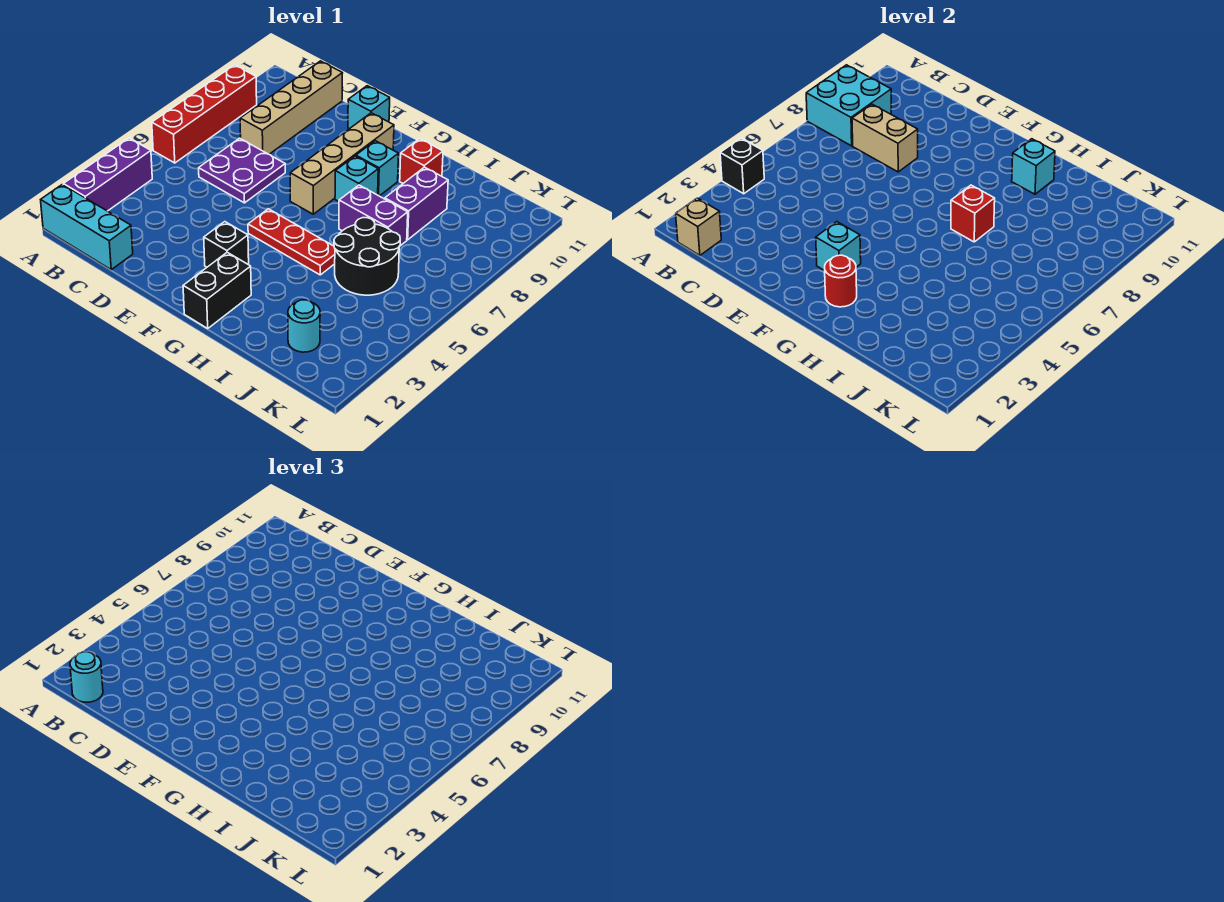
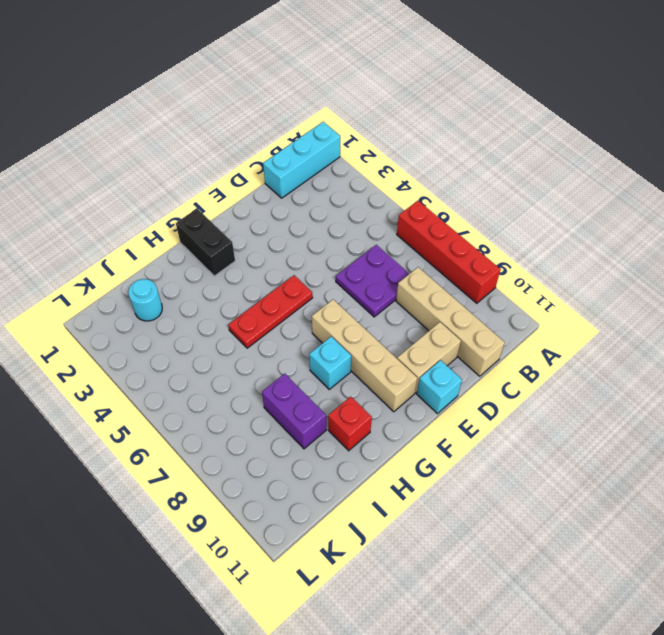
tan brick D10:E10 level 1 -> tan brick C8:D8 level 2
none -> purple brick A2:A4 level 1
none -> black brick F3 level 1
none -> cyan brick G9 level 1

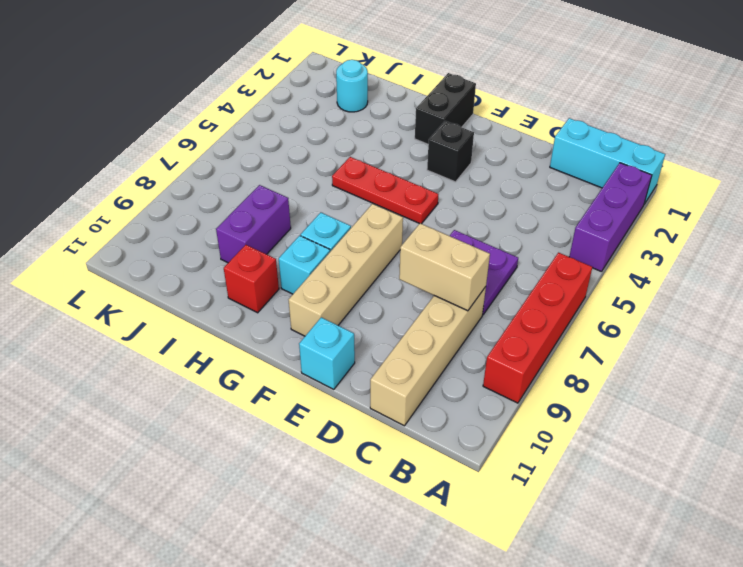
none -> purple brick H7:I7 level 1
none -> black round brick I5:J6 level 1
none -> black brick A4 level 2

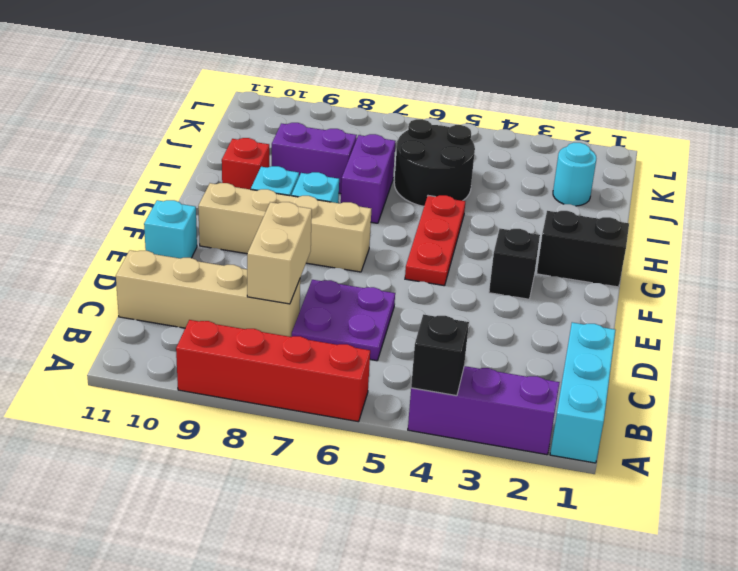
none -> cyan brick A8:B9 level 2
none -> tan brick B1 level 2
none -> cyan brick F3 level 2

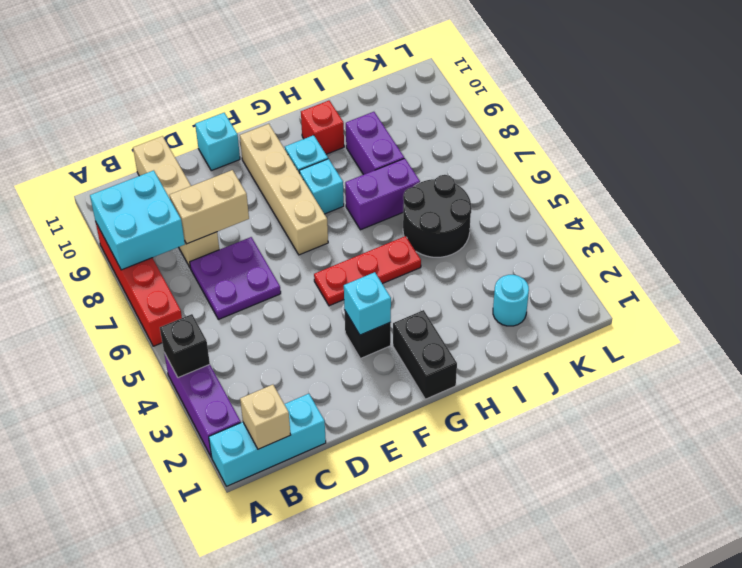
none -> red round brick G2 level 2
none -> red brick H7 level 2
none -> cyan brick H10 level 2

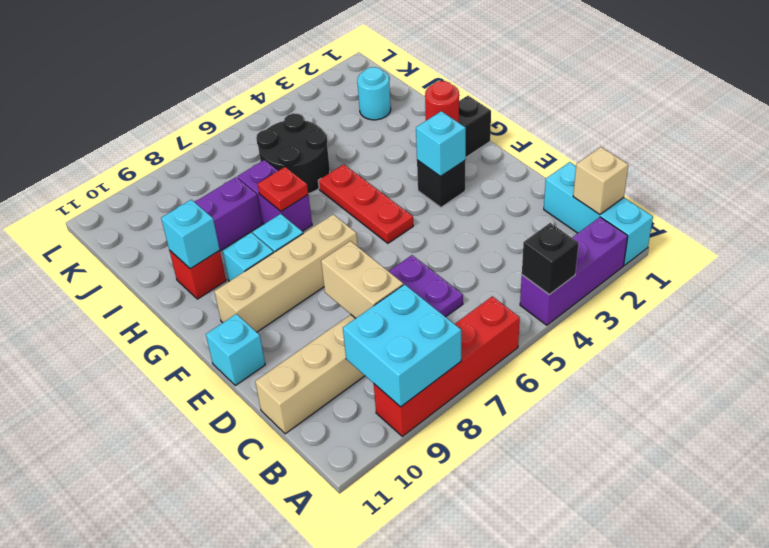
red plate H7 level 2 -> red brick H7 level 2
none -> cyan round brick B1 level 3

